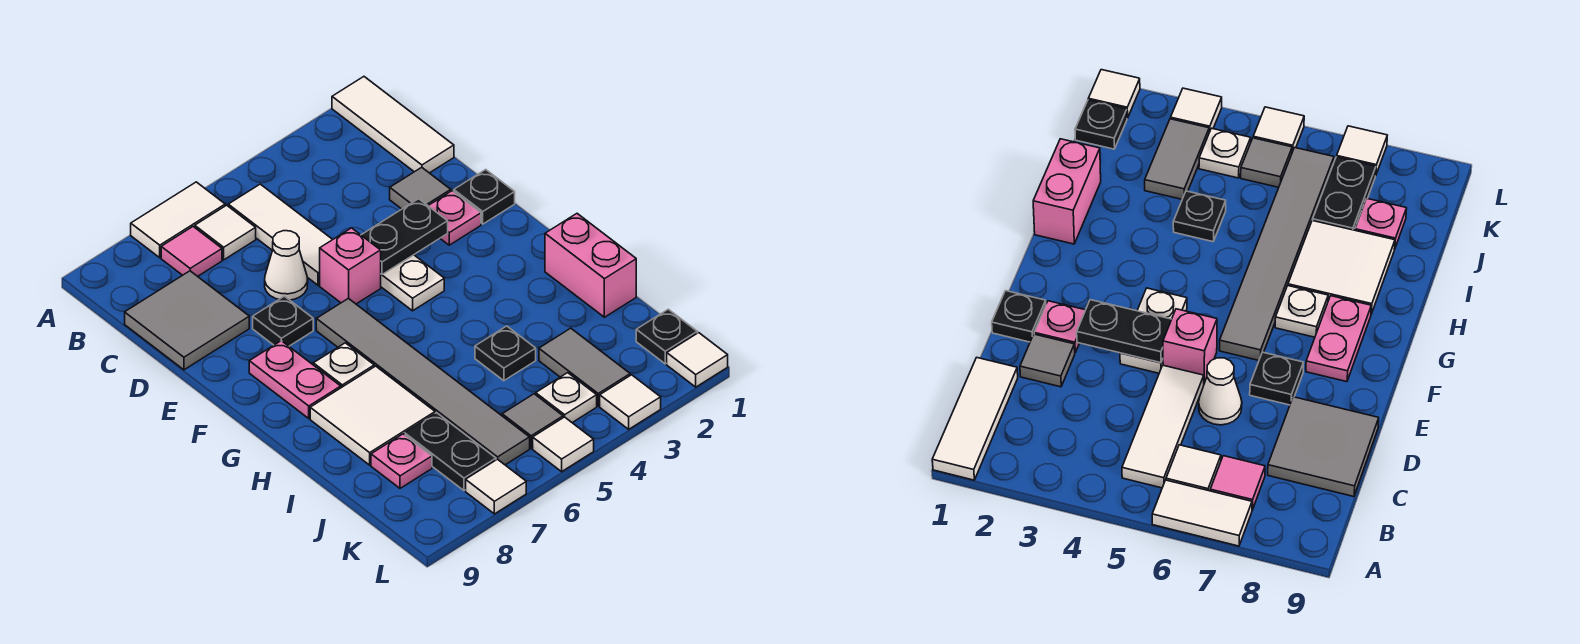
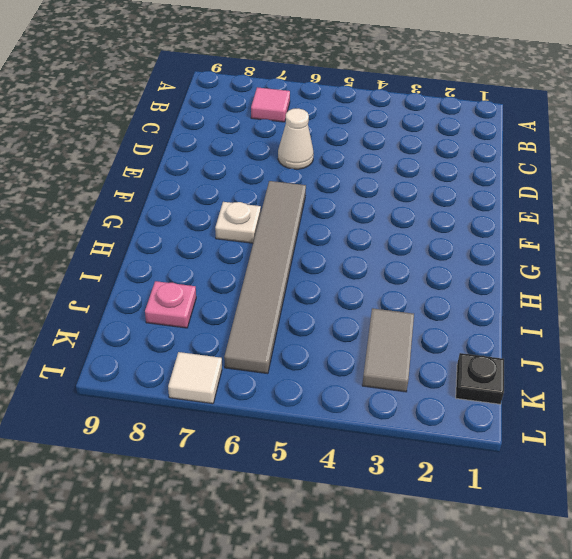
none -> white tile A1:C1 level 1
none -> white tile A6:A7 level 1
none -> white tile B5:D5 level 1
none -> white tile B6 level 1

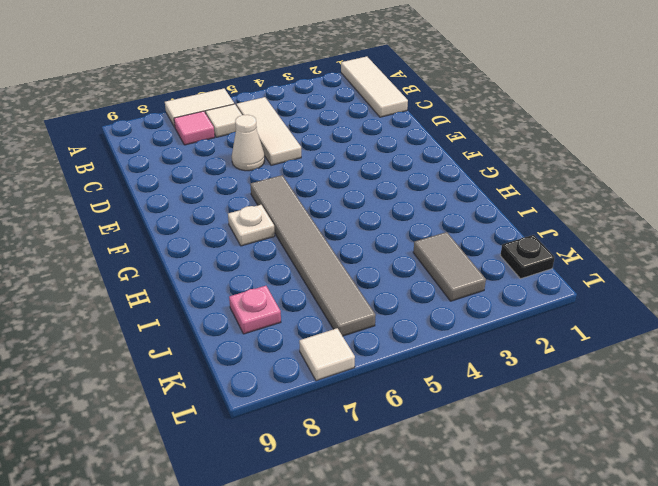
none -> grey tile C8:D9 level 1
none -> grey tile D2 level 1
none -> black plate E1 level 1
none -> pink plate E2 level 1

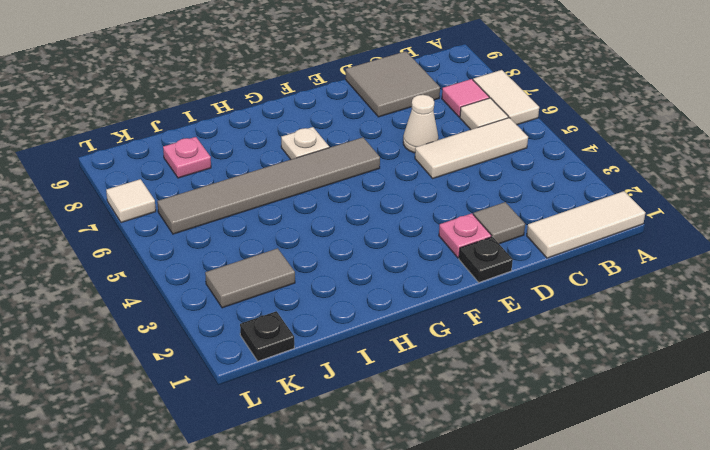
none -> white plate E4:F4 level 1
none -> pink brick E5 level 1
none -> black plate E7 level 1
none -> pink plate F8:G8 level 1

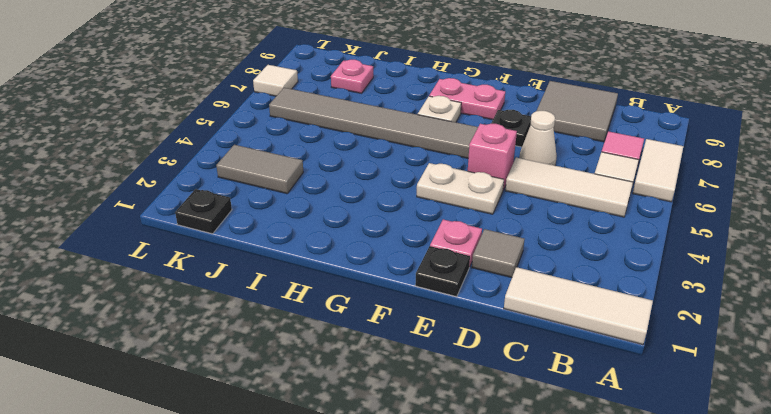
none -> pink brick H1:I1 level 1
none -> white tile H7:I8 level 1
none -> black plate I4 level 1
none -> black plate J7:K7 level 1

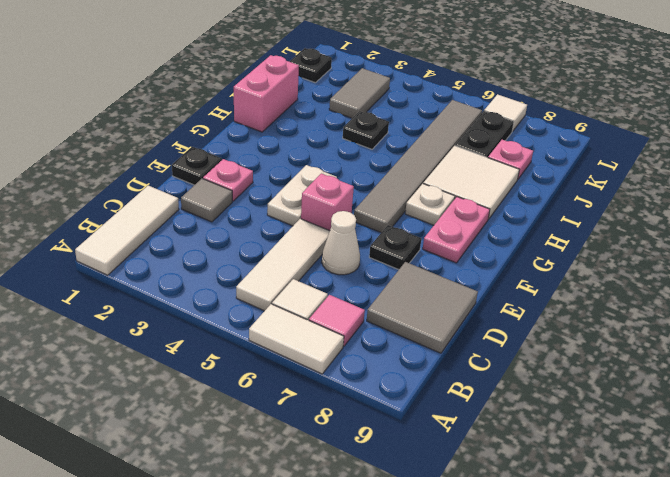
none -> white plate K4 level 1
none -> grey tile K5 level 1
none -> white tile L1 level 1
none -> white tile L3 level 1

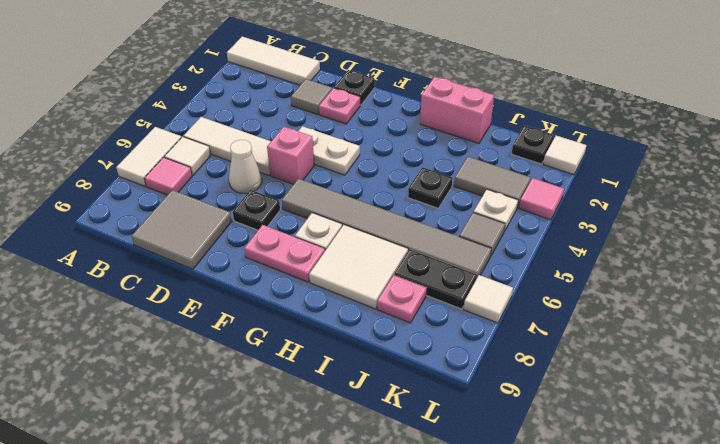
pink tile L3 level 1 -> white tile L3 level 1
none -> white tile L5 level 1
none -> black plate E3:E4 level 2

